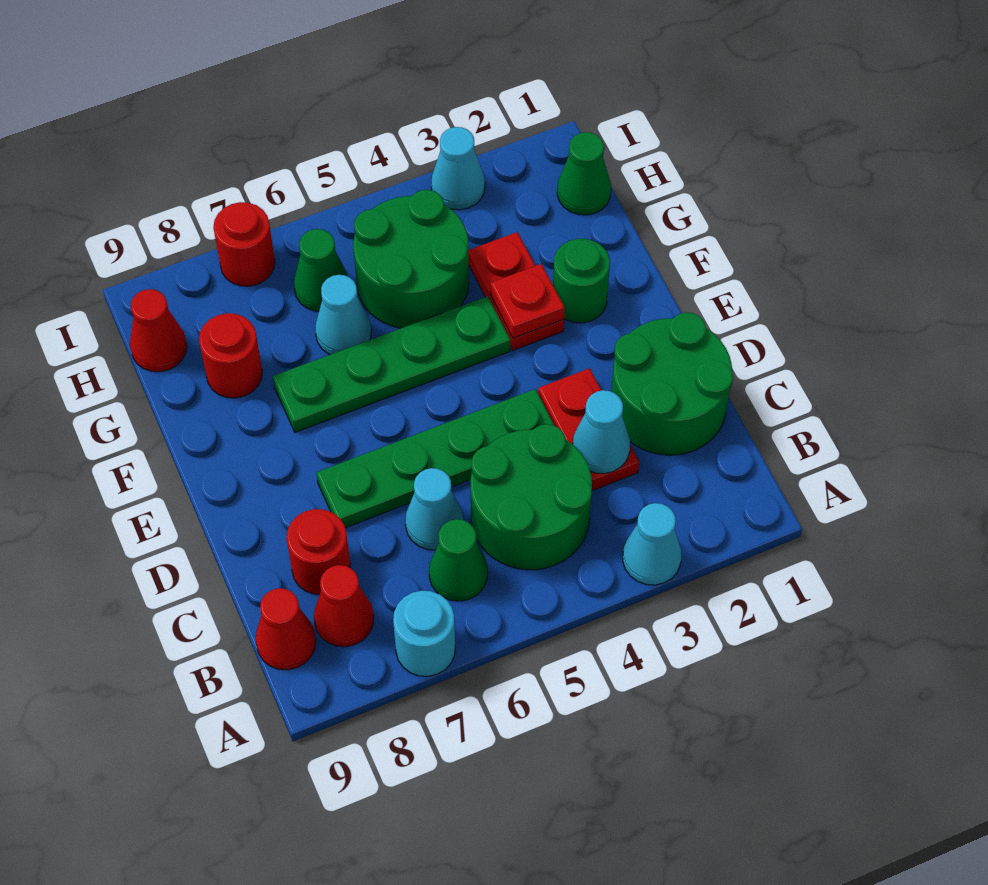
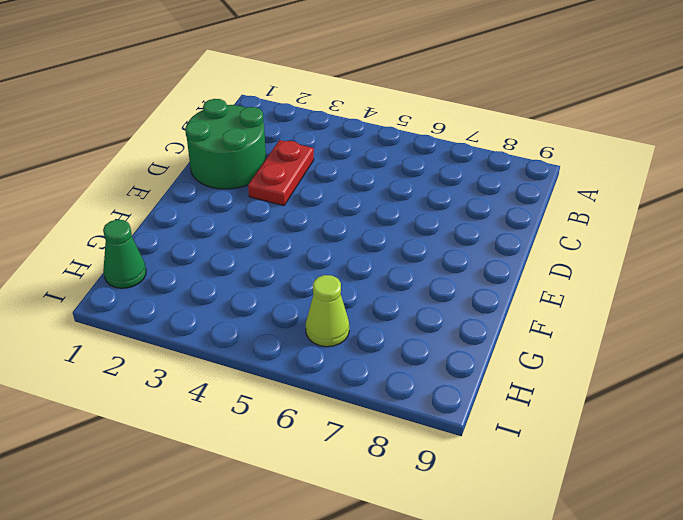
lime cone H6 level 1 -> green cone H6 level 1
none -> cyan cone A3 level 1
none -> cyan round brick A7 level 1
none -> green round brick B4:C5 level 1

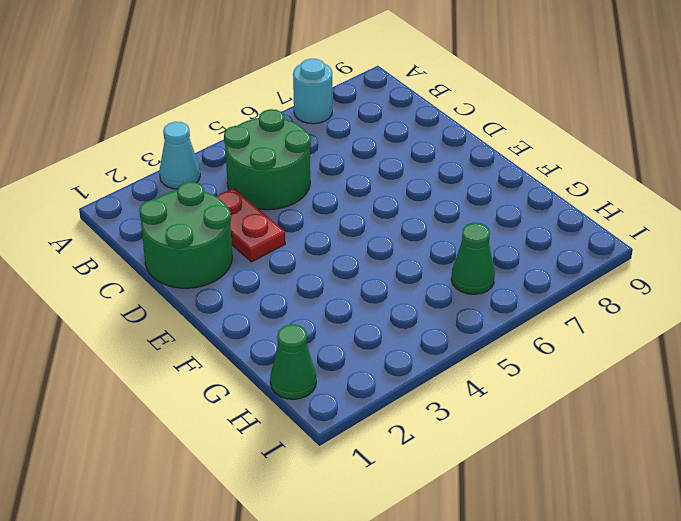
none -> green cone B6 level 1
none -> red cone B8 level 1
none -> red cone B9 level 1

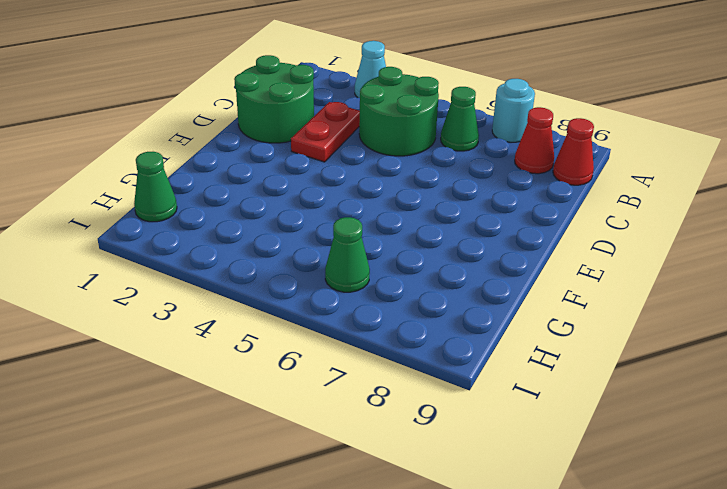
none -> cyan cone C6 level 1
none -> red round brick C8 level 1
none -> green plate D4:D7 level 1

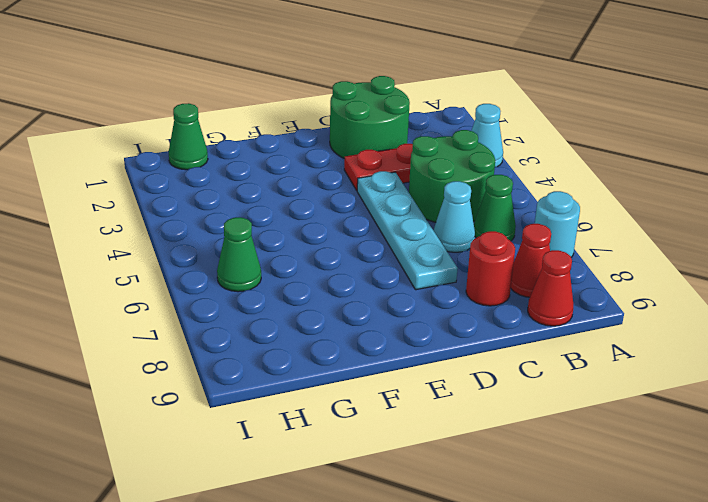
cyan plate D4:D7 level 1 -> green plate D4:D7 level 1
none -> green round brick F2 level 1
none -> red plate F3:G3 level 1
none -> green plate F4:F7 level 1

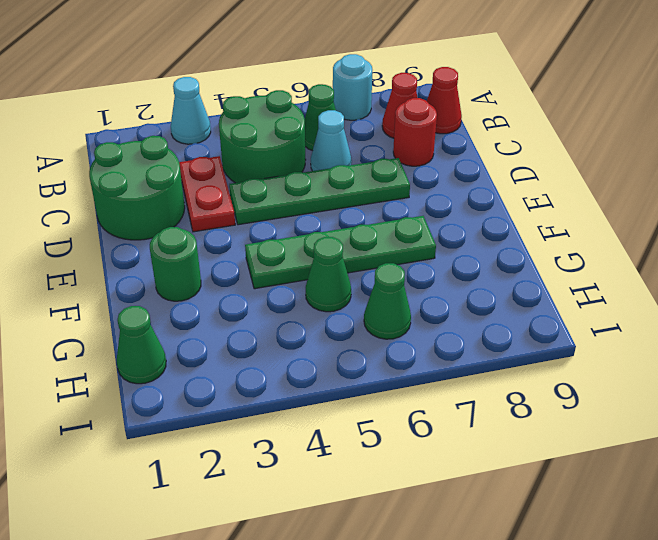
green cone G5 level 1 -> green round brick G4:H5 level 1
none -> red plate F3:G3 level 1
none -> cyan cone G6 level 1
none -> red round brick G8 level 1

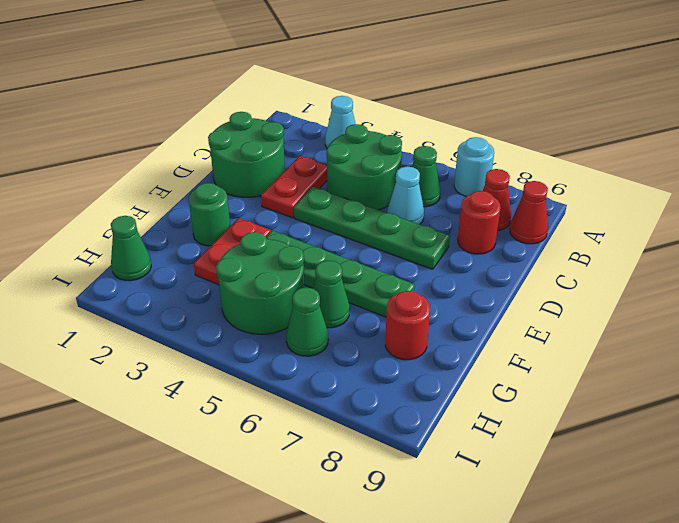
green cone G6 level 1 -> cyan cone G6 level 1
none -> red cone H9 level 1
none -> cyan cone I3 level 1
none -> red round brick I7 level 1

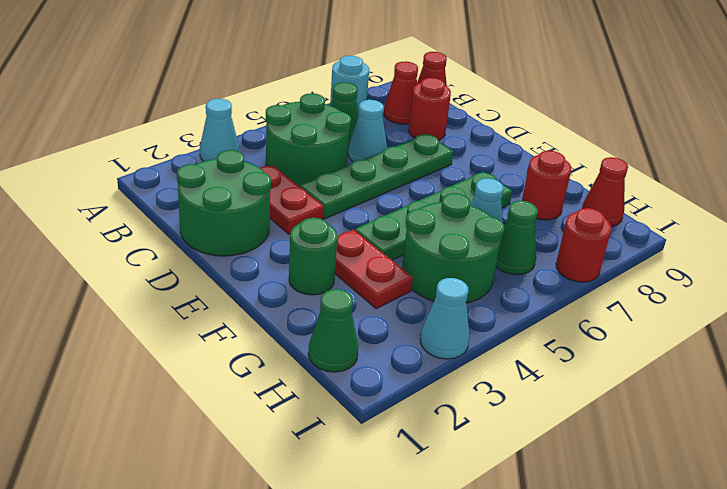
none -> cyan cone C3 level 2
none -> red plate F3 level 2

